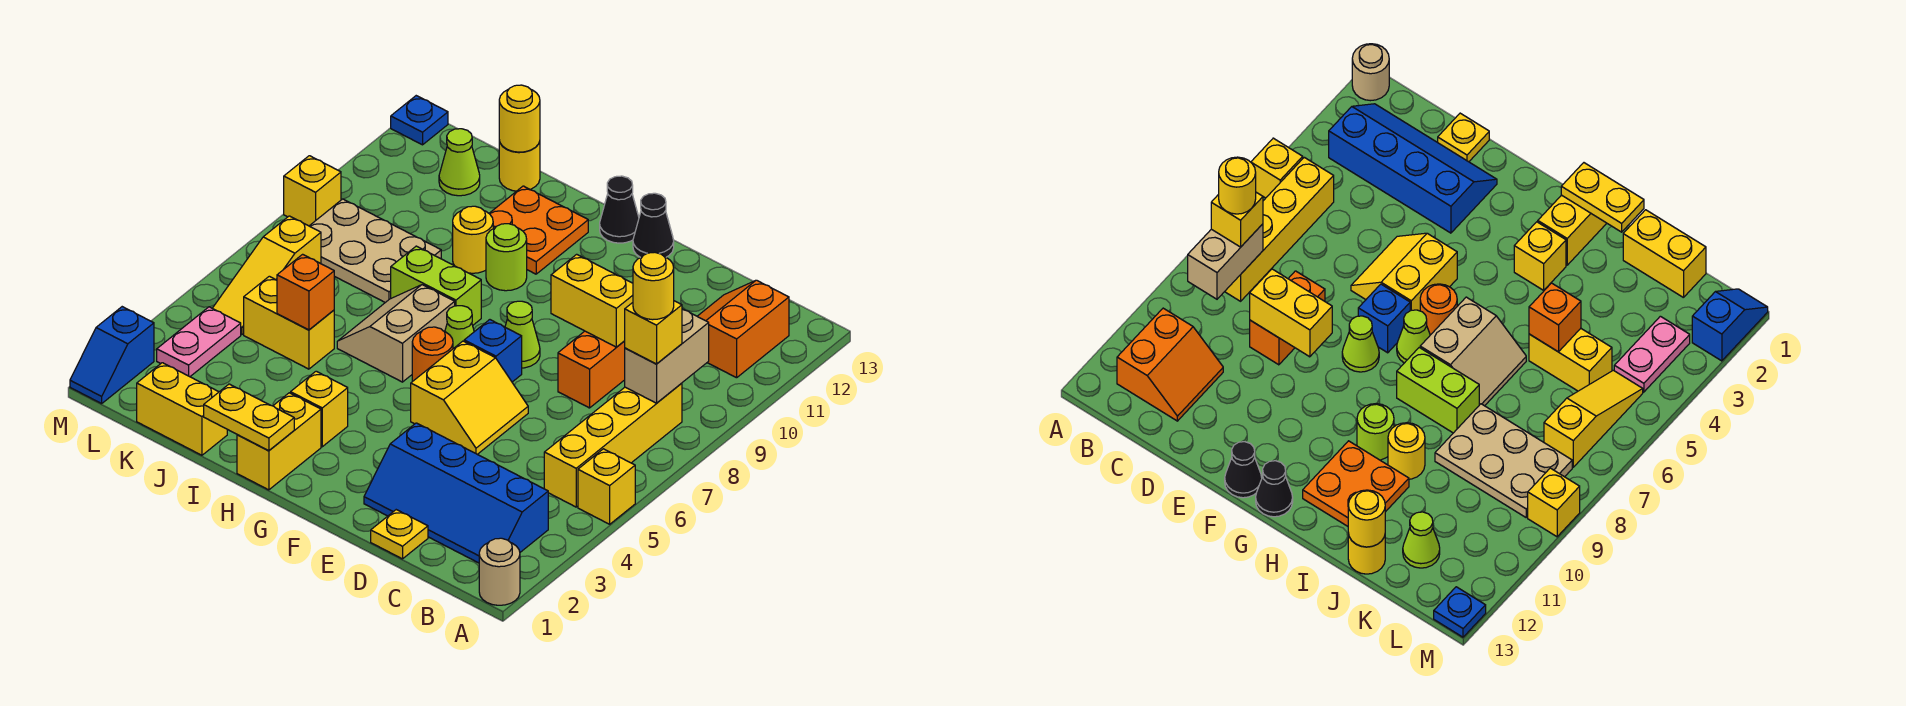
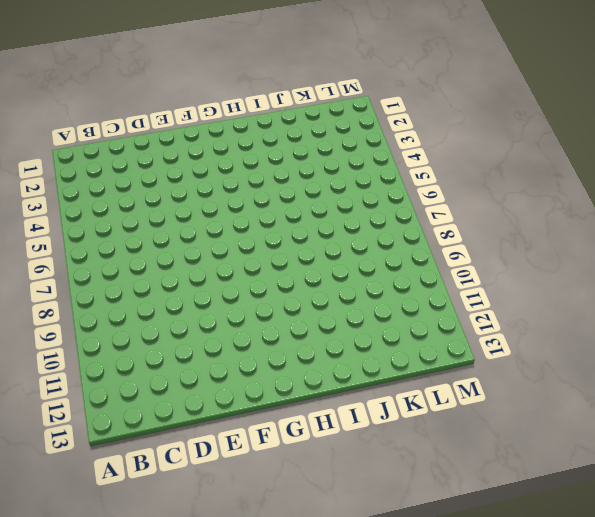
none -> tan round brick A1 level 1
none -> yellow brick A5 level 1
none -> blue slope B2:E3 level 1 top 3
none -> yellow brick B5:B8 level 1

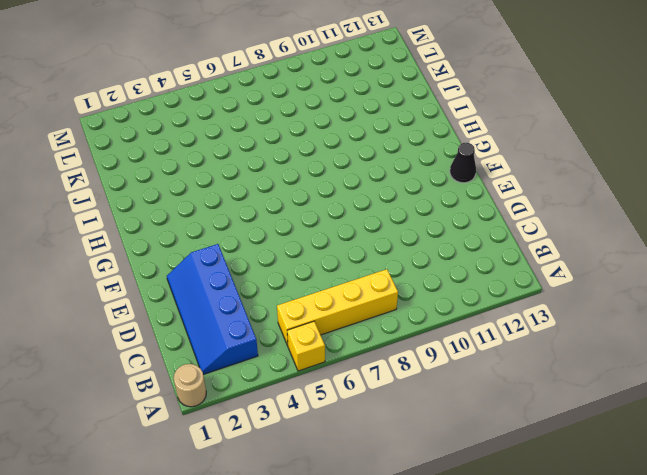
none -> orange slope B11:C12 level 1 top B
none -> yellow plate D1 level 1
none -> orange brick D8:D9 level 1
none -> yellow slope E5:F6 level 1 top F

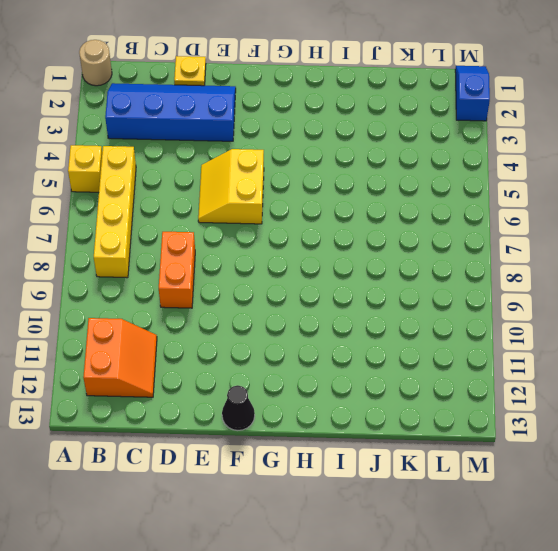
none -> blue brick F7 level 1
none -> lime cone F8 level 1
none -> orange round brick G6 level 1
none -> lime cone G7 level 1

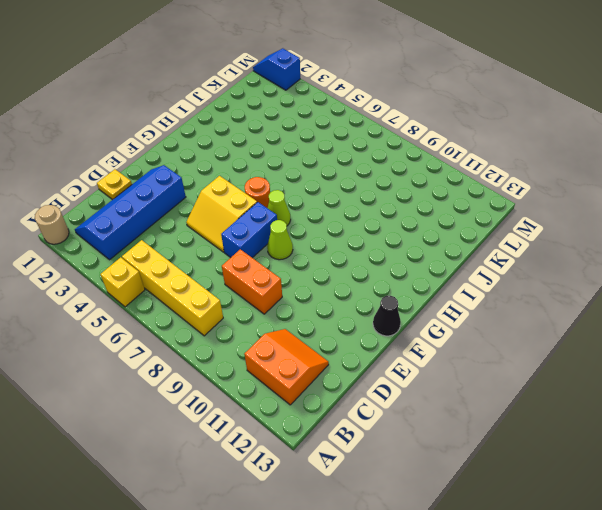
blue brick E7:F7 level 1 -> blue brick F7 level 1
none -> black cone G13 level 1
none -> yellow brick H1:H2 level 1
none -> yellow brick H3 level 1
none -> tan slope H6:I7 level 1 top H

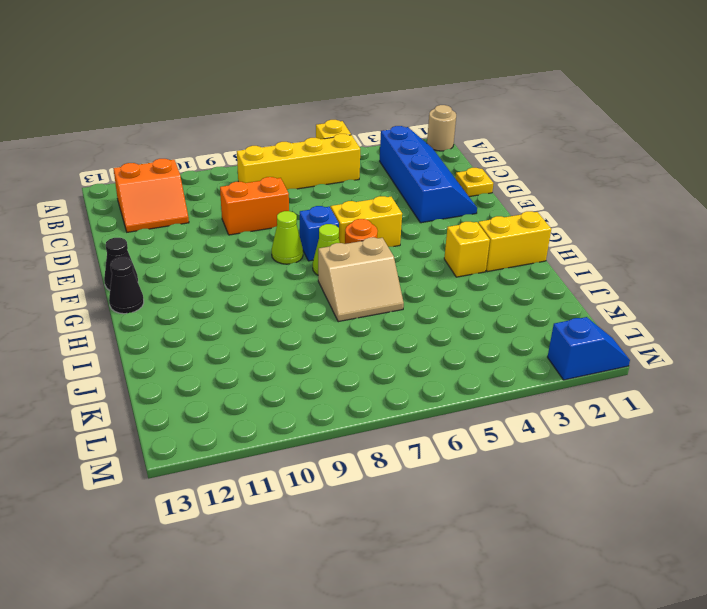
none -> lime brick H8:I8 level 1
none -> lime round brick H10 level 1
none -> orange plate H11:I12 level 1
none -> yellow round brick I10 level 1

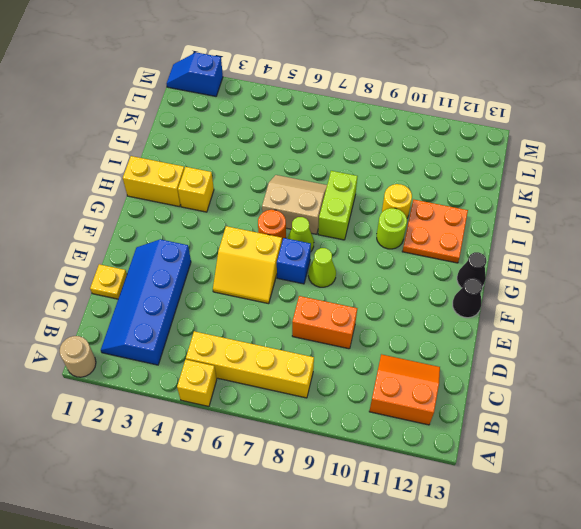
none -> yellow brick J1:K1 level 1
none -> yellow brick J5:K5 level 1
none -> tan plate J8:L9 level 1
none -> yellow round brick J13 level 1

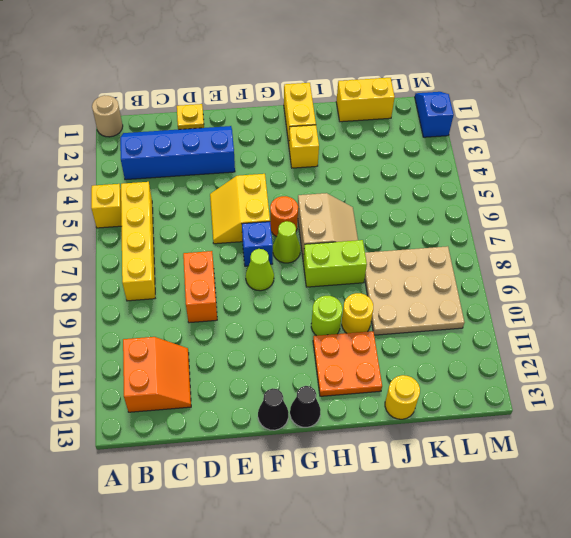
tan plate J8:L10 level 1 -> tan plate J8:L9 level 1
none -> yellow brick J5:K5 level 1
none -> lime cone K12 level 1
none -> pink plate L3:L4 level 1
none -> yellow slope L5:L7 level 1 top 7

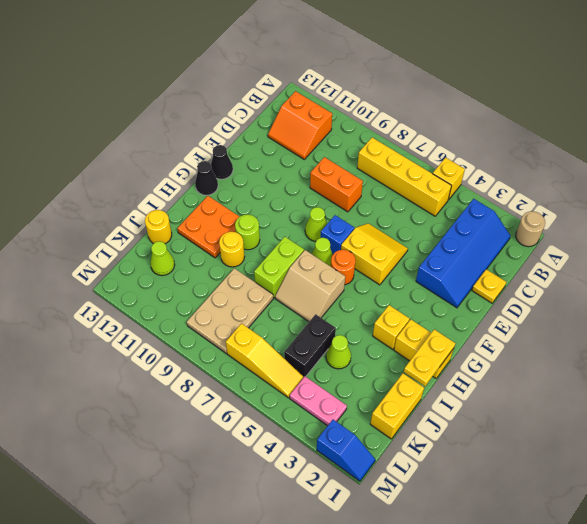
lime cone J4 level 1 -> none
black brick J5:K5 level 1 -> yellow brick J5:K5 level 1
none -> yellow brick M9 level 1
none -> blue plate M13 level 1
none -> tan brick B8:B9 level 2
none -> yellow brick D9:E9 level 2

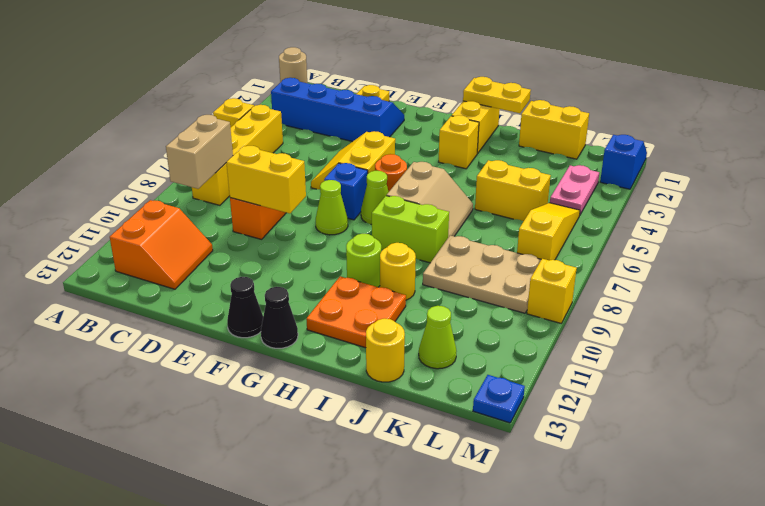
none -> orange brick J5 level 2
none -> yellow round brick J13 level 2
none -> yellow brick B8 level 3
none -> yellow round brick B8 level 4

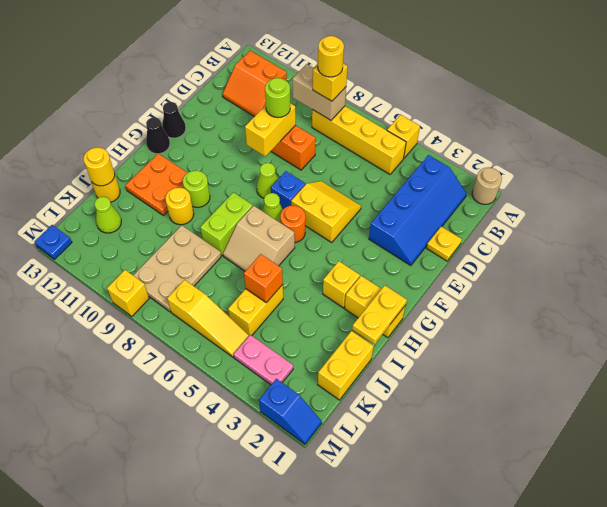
lime round brick D9 level 3 -> none

